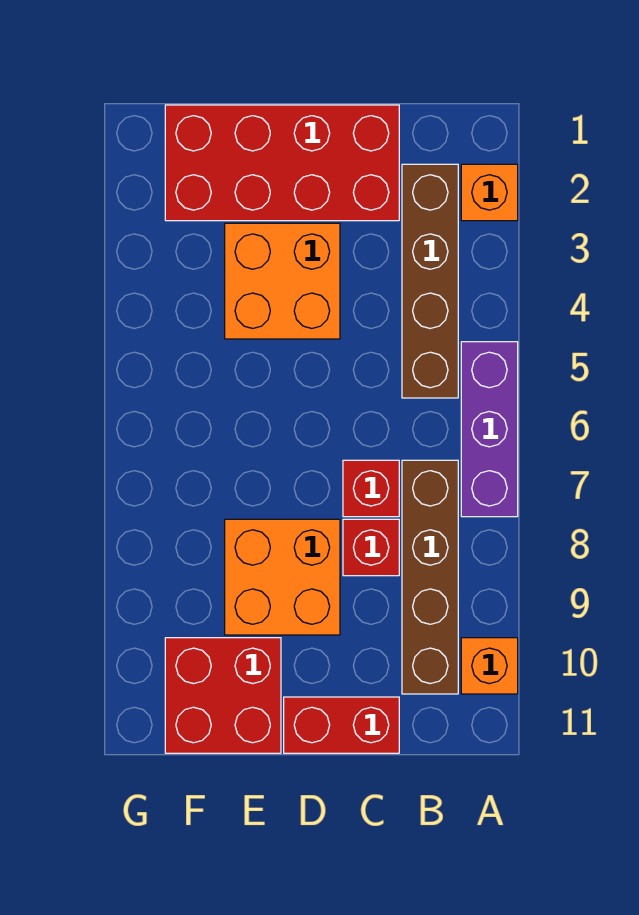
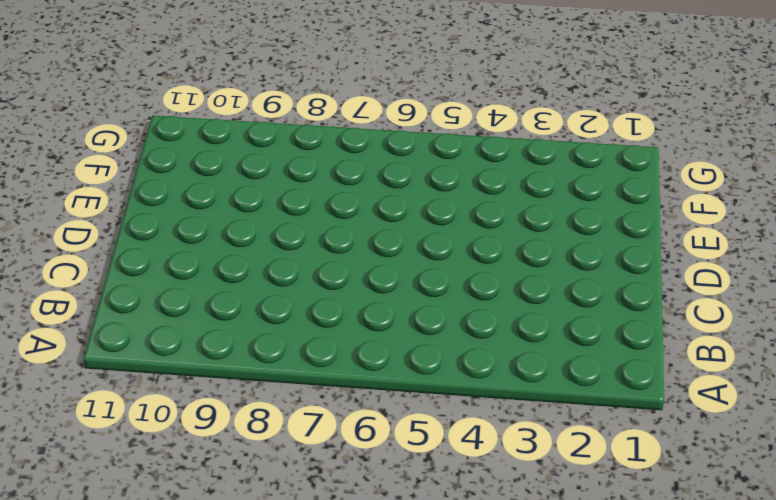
none -> orange brick A2 level 1
none -> purple brick A5:A7 level 1
none -> orange brick A10 level 1

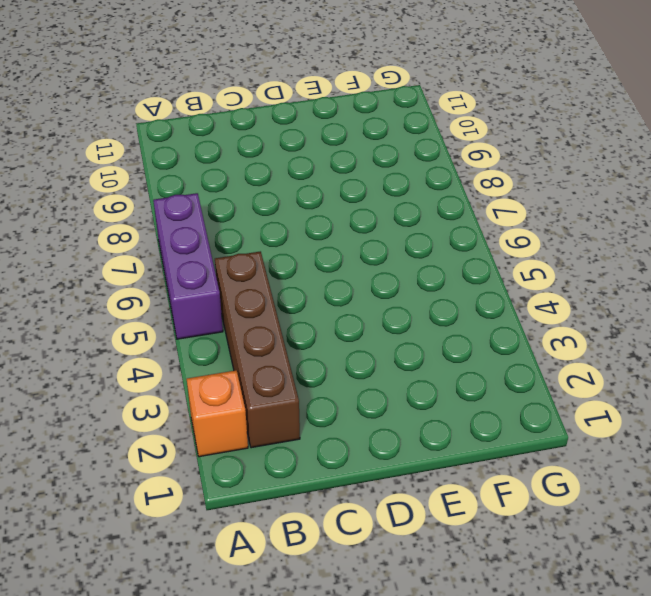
none -> orange brick A10 level 1
none -> brown brick B7:B10 level 1
none -> red brick C1:F2 level 1

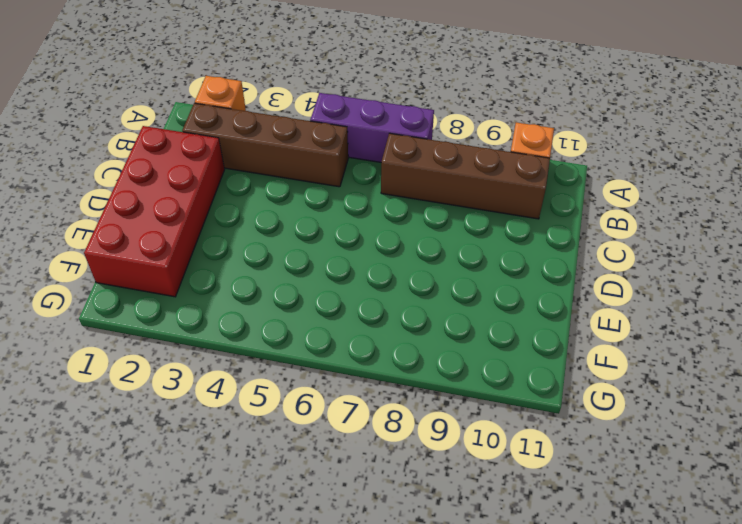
none -> red brick C7 level 1
none -> red brick C8 level 1
none -> red brick C11:D11 level 1

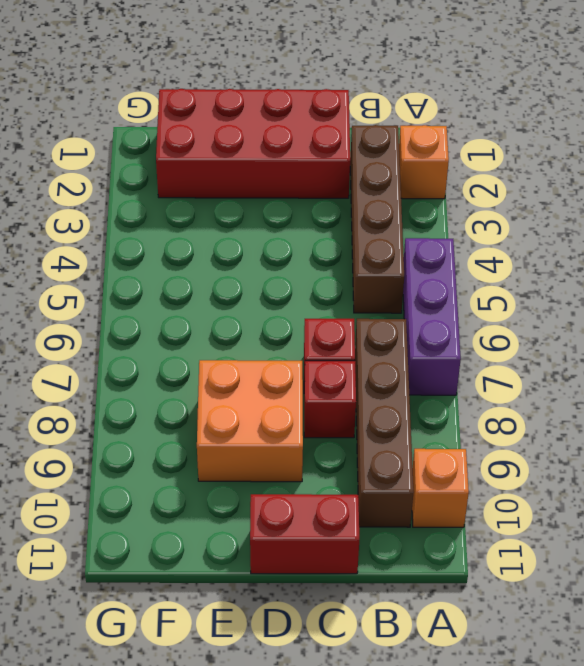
none -> orange brick D3:E4 level 1
none -> red brick E10:F11 level 1

